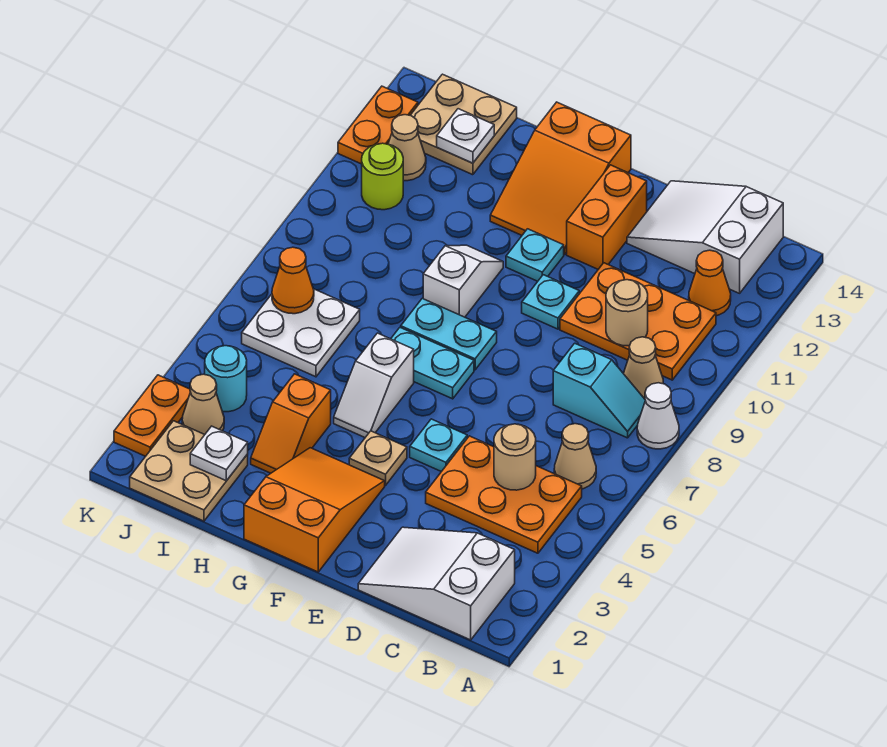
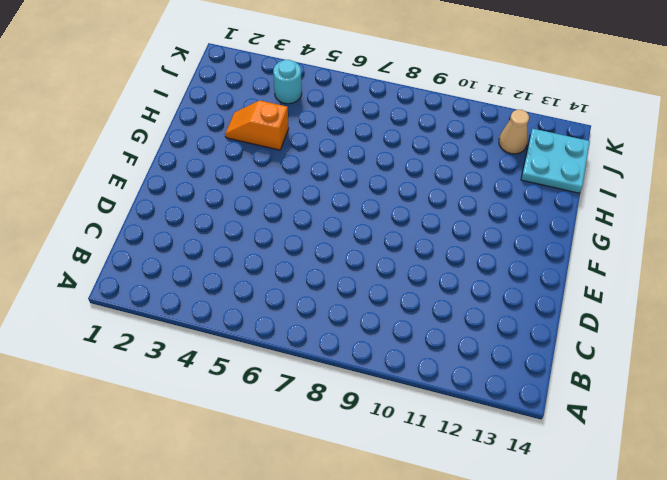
cyan plate I13:J14 level 1 -> tan plate I13:J14 level 1
none -> white cone A8 level 1
none -> white slope B1:D2 level 1 top B
none -> orange plate B4:D5 level 1
none -> tan cone B6 level 1

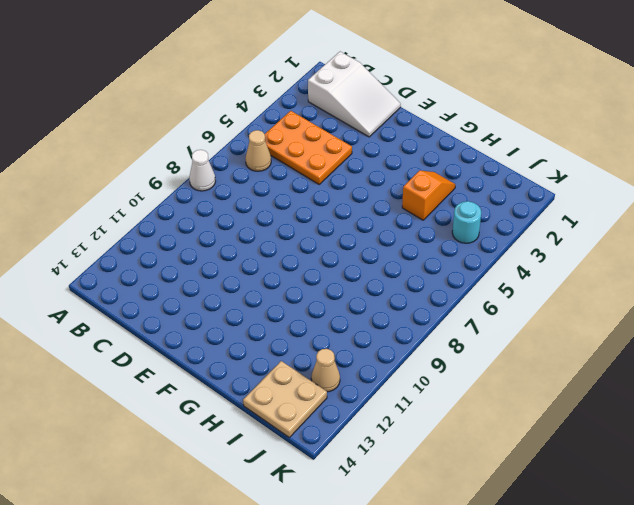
none -> cyan slope B8:C8 level 1 top C
none -> tan cone B9 level 1
none -> orange plate B10:D11 level 1
none -> orange cone B12 level 1

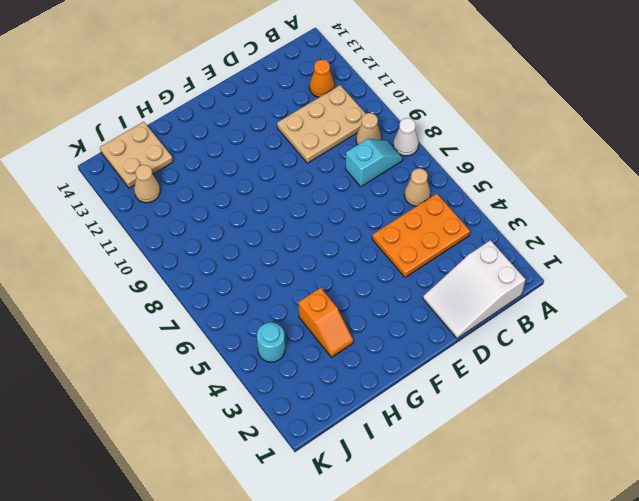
tan plate B10:D11 level 1 -> orange plate B10:D11 level 1
none -> white slope B13:D14 level 1 top B
none -> cyan plate E5 level 1
none -> cyan plate E10 level 1
none -> orange brick E12:E13 level 1

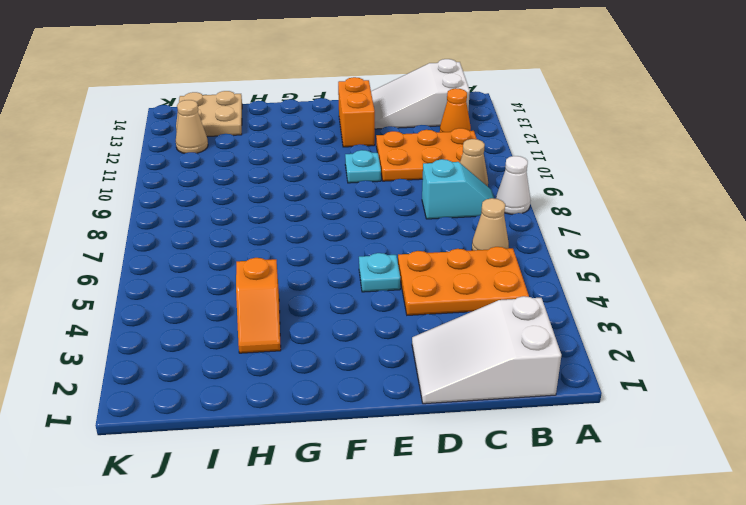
none -> orange slope F1:G3 level 1 top 1
none -> tan plate F4 level 1
none -> cyan plate F7:G7 level 1
none -> cyan plate F8:G8 level 1

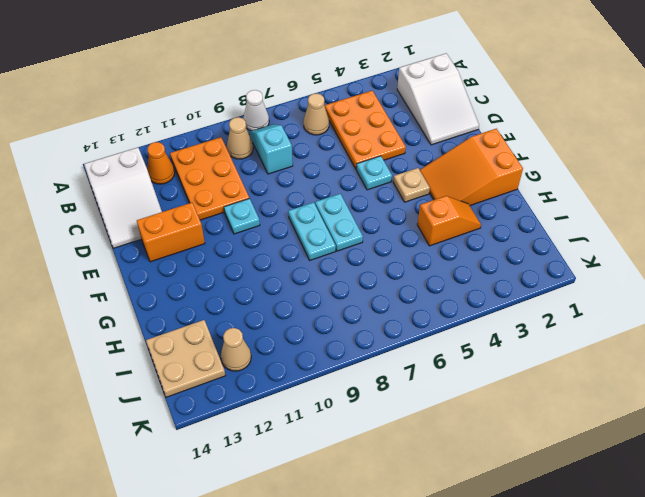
none -> cyan plate F11 level 1
none -> orange slope F12:G14 level 1 top 14
none -> white slope G5:G6 level 1 top 6
none -> white slope G9:G10 level 1 top 9

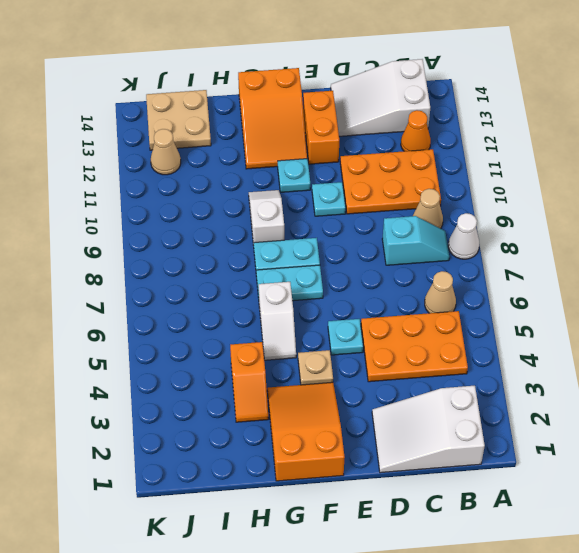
none -> tan plate I1:J2 level 1
none -> white plate I6:J7 level 1
none -> tan cone J3 level 1
none -> cyan round brick J4 level 1

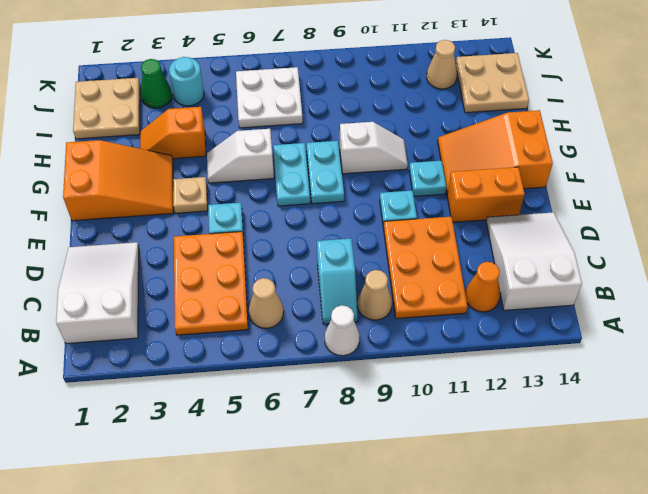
green cone J3 level 1 -> tan cone J3 level 1
none -> lime round brick J11 level 1
none -> orange plate K2:K3 level 1
none -> orange plate K12:K13 level 1
none -> tan round brick C5 level 2

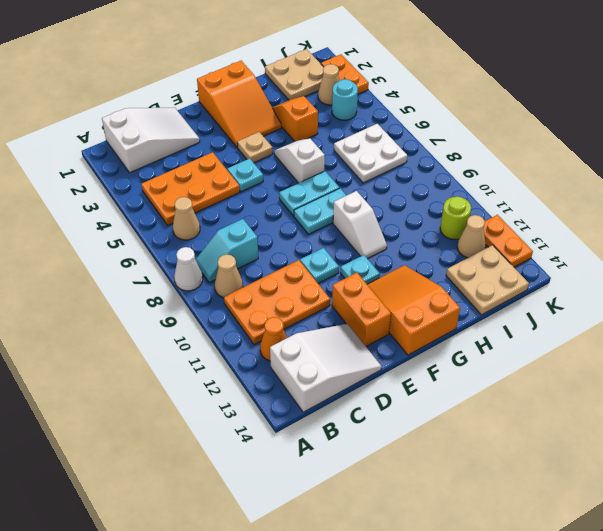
none -> tan round brick C5 level 2
none -> tan round brick C10 level 2
none -> white plate I2 level 2
none -> white plate I13 level 2

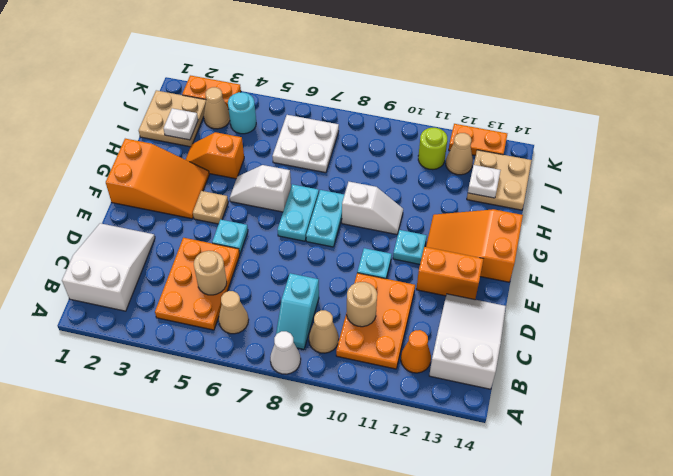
none -> orange cone J7 level 2

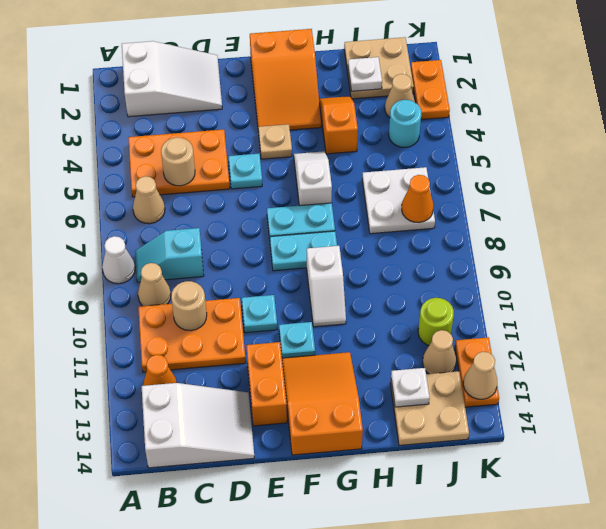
tan cone K13 level 2 -> none

